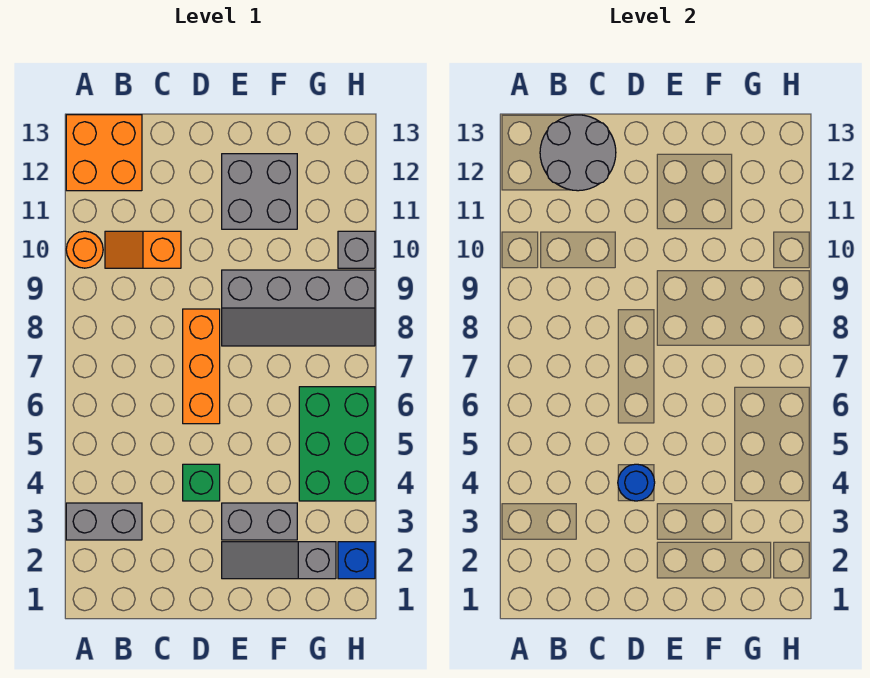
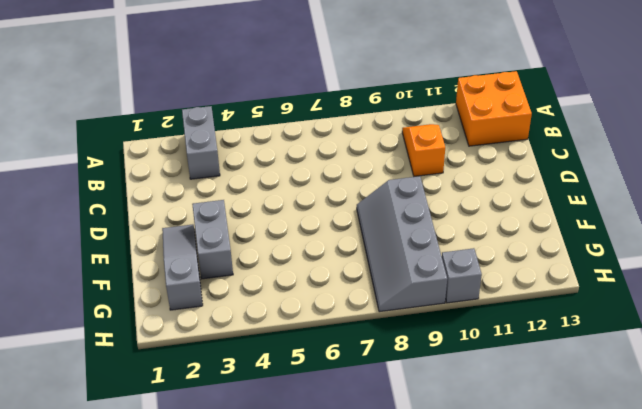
none -> orange round brick A10 level 1
none -> green brick D4 level 1
none -> orange brick D6:D8 level 1

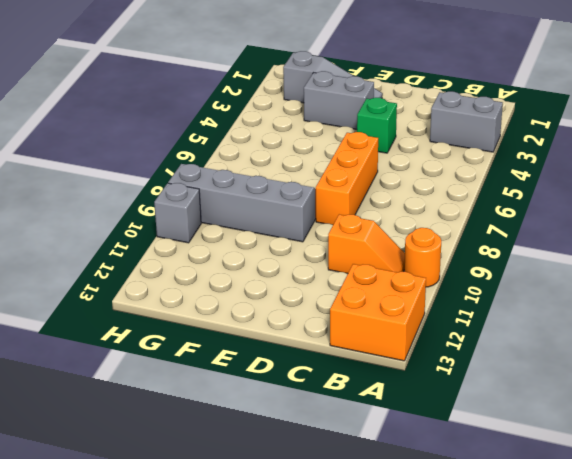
none -> grey brick E11:F12 level 1
none -> green brick G4:H6 level 1
none -> blue brick H2 level 1

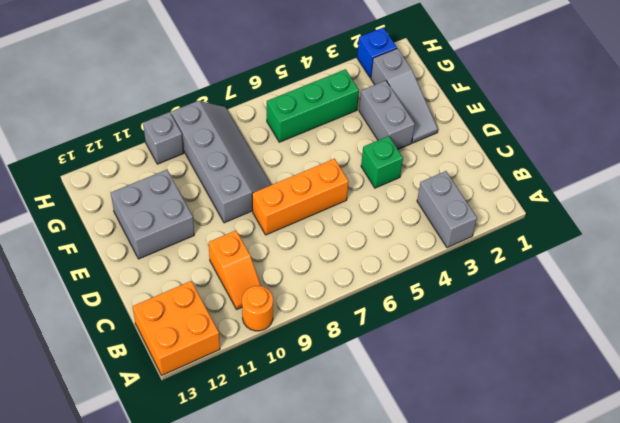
green brick G4:G6 level 1 -> green brick G4:H6 level 1
none -> grey round brick B12:C13 level 2
none -> blue round brick D4 level 2

